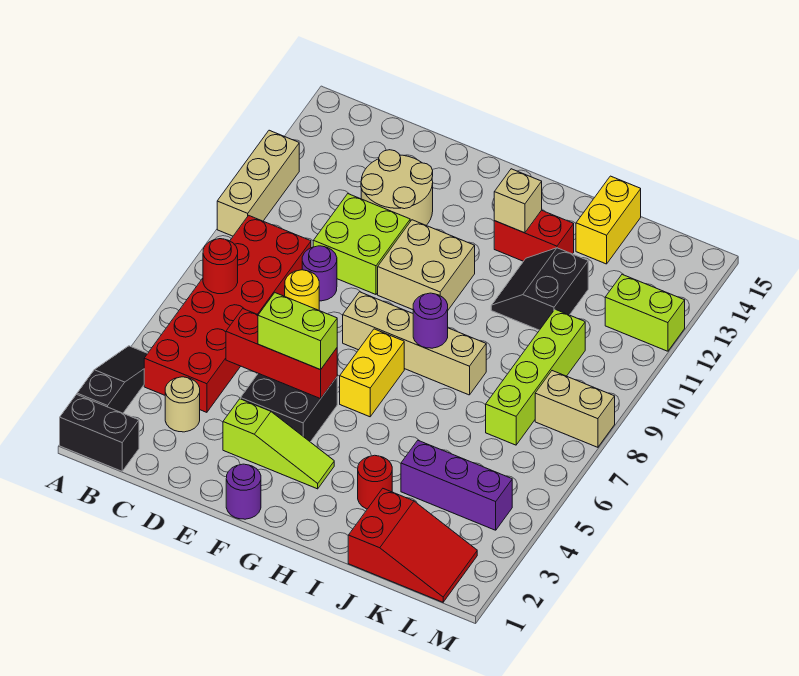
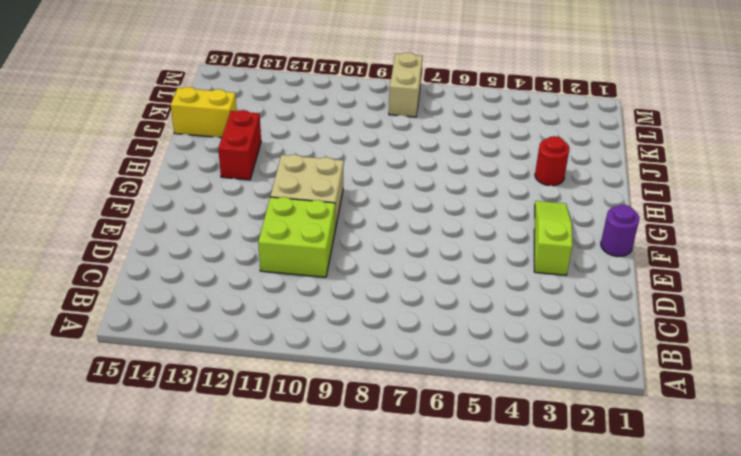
none -> black brick A1:B1 level 1
none -> black slope A2:A4 level 1 top 2
none -> tan brick A10:A12 level 1

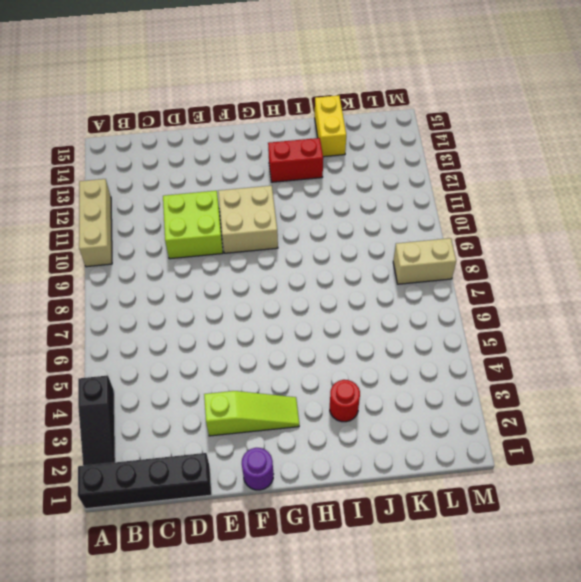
black brick A1:D1 level 1 -> black brick A1:B1 level 1
black slope A2:A4 level 1 top 4 -> black slope A2:A4 level 1 top 2
none -> red brick B4:C9 level 1
none -> tan round brick C3 level 1
none -> yellow round brick D8 level 1

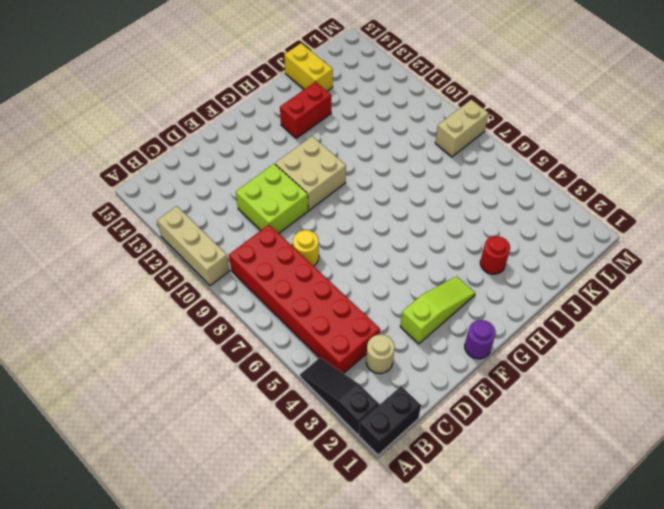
none -> purple round brick D9 level 1
none -> tan round brick D12:E13 level 1
none -> black brick E4:F5 level 1

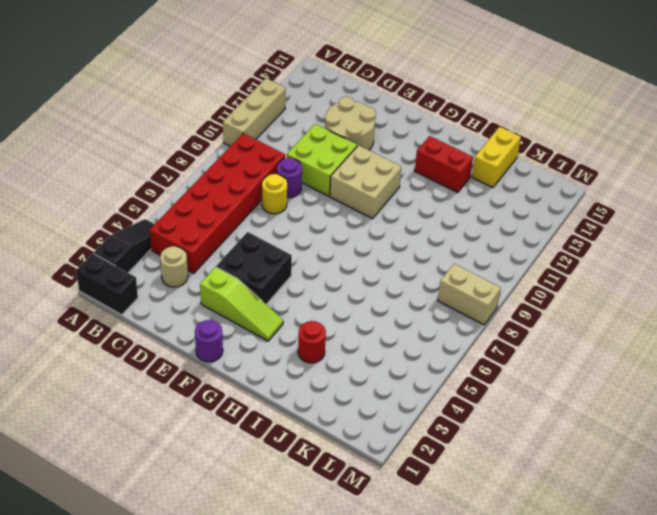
none -> tan brick F8:I8 level 1
none -> yellow brick G6:G7 level 1
none -> black slope I11:J12 level 1 top J

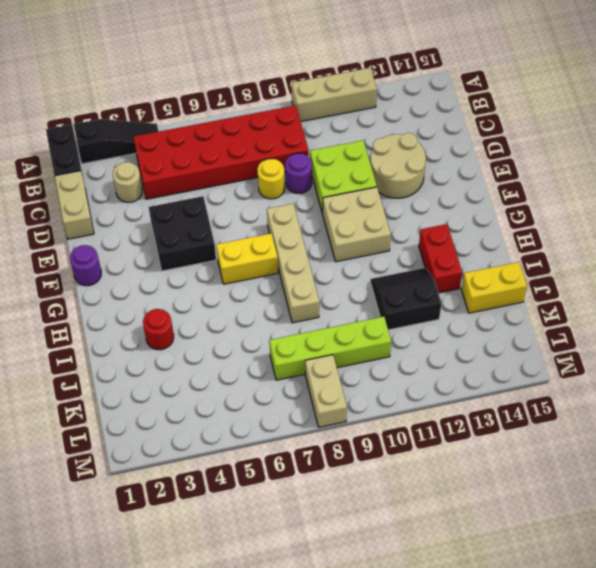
tan brick C1:D1 level 1 -> none
none -> lime slope E3:G3 level 1 top E
none -> red slope J1:L2 level 1 top J
none -> purple brick J4:L4 level 1

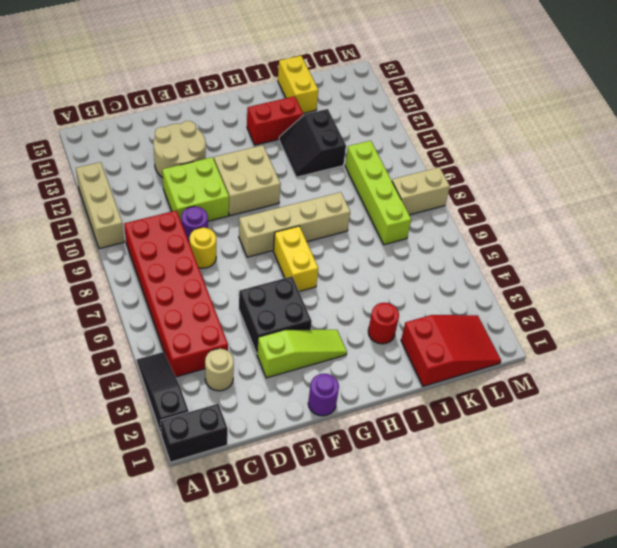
none -> purple brick J4:L4 level 1
none -> lime brick L12:M12 level 1
none -> red round brick B7 level 2

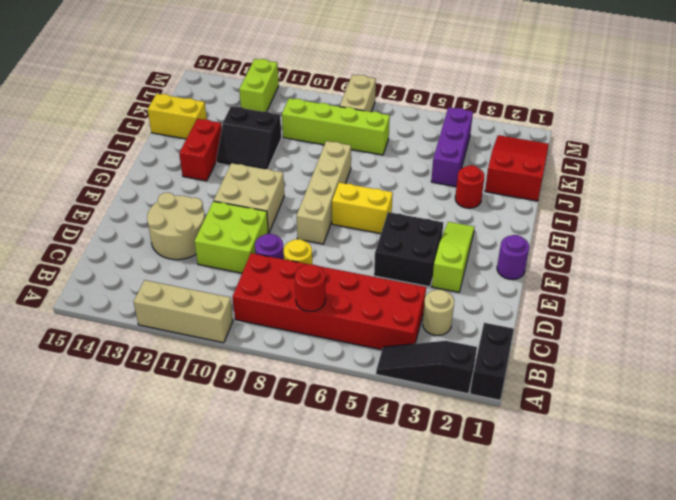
none -> red brick D5:F5 level 2
none -> purple round brick H8 level 2
none -> tan brick H13 level 2

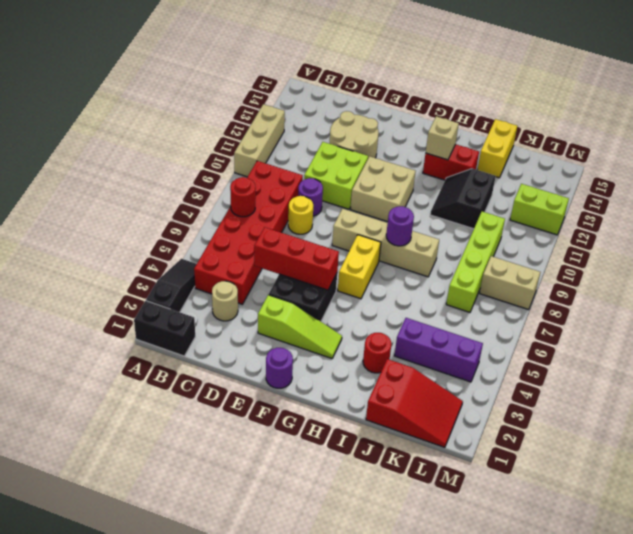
none -> lime brick E5:F5 level 3

